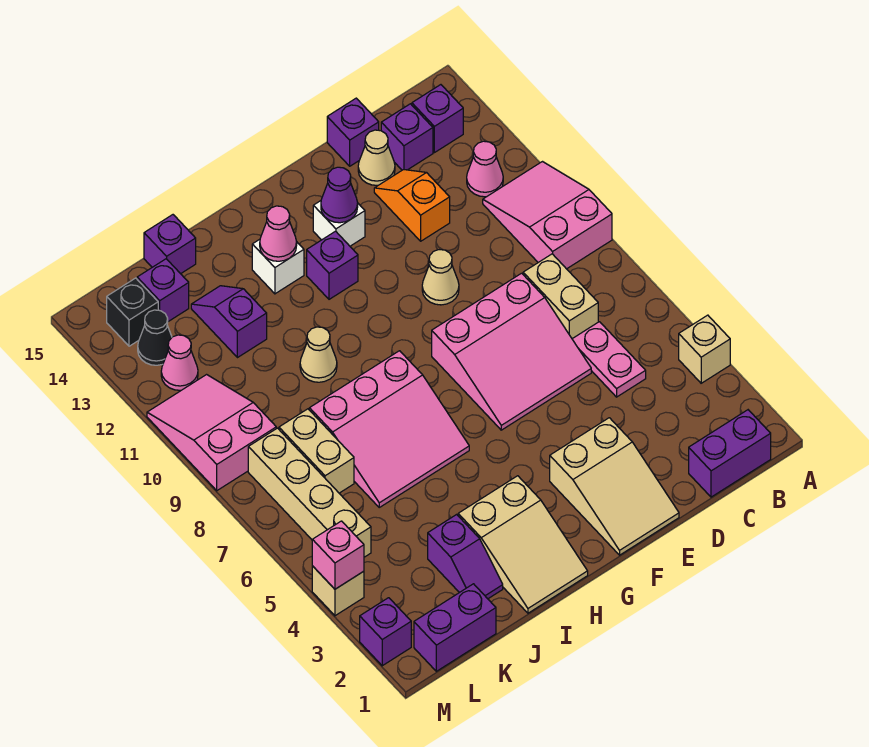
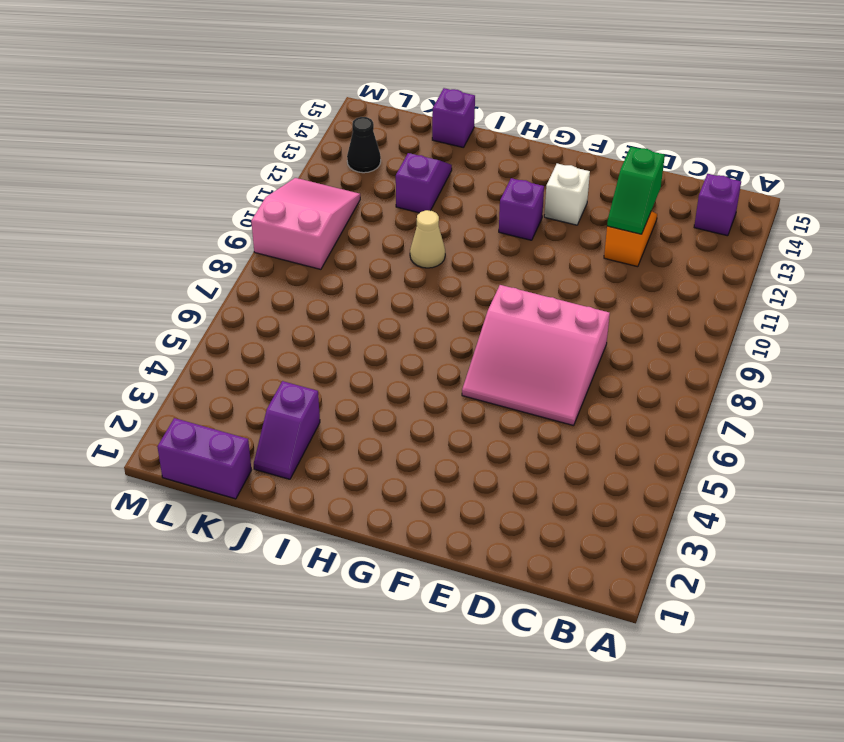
green slope D12:D13 level 2 top 13 -> none
none -> tan brick A4 level 1
none -> pink slope A9:B11 level 1 top 9
none -> purple brick B1:C1 level 1
none -> pink cone B12 level 1

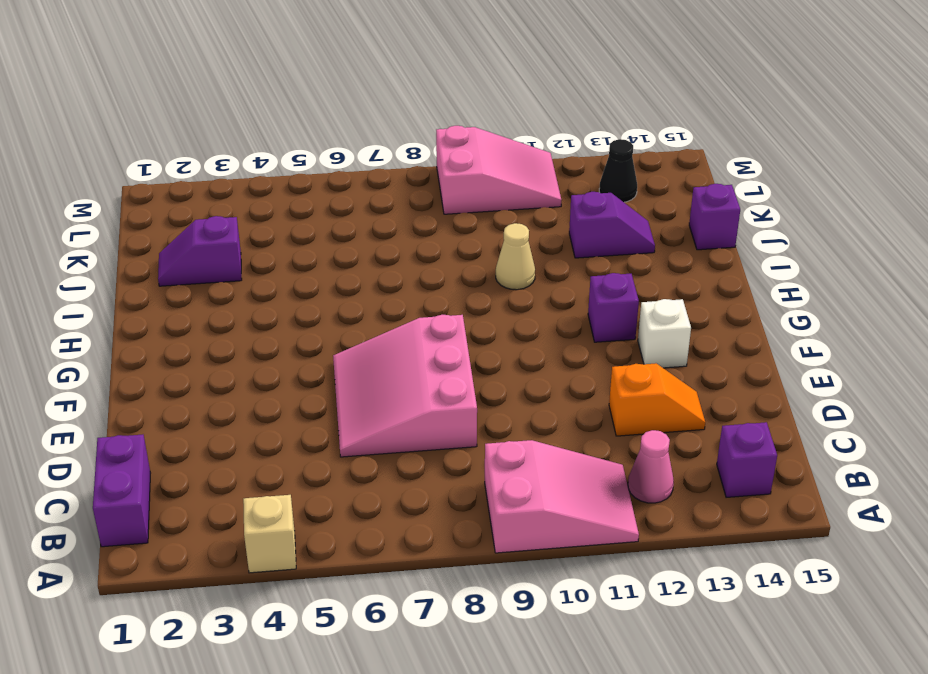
none -> pink plate C5:C6 level 1
none -> tan brick C7:C8 level 1
none -> purple brick C14 level 1
none -> tan cone D14 level 1

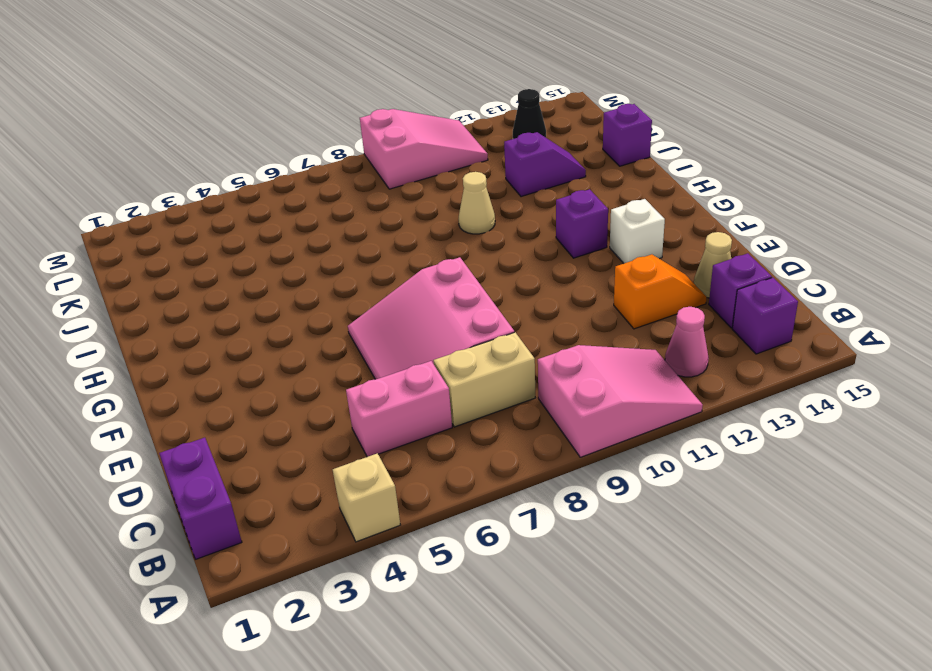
pink brick C5:C6 level 1 -> pink plate C5:C6 level 1
none -> purple brick D15 level 1
none -> tan slope E1:F3 level 1 top 3
none -> tan cone E10 level 1
none -> tan slope H1:I3 level 1 top 3

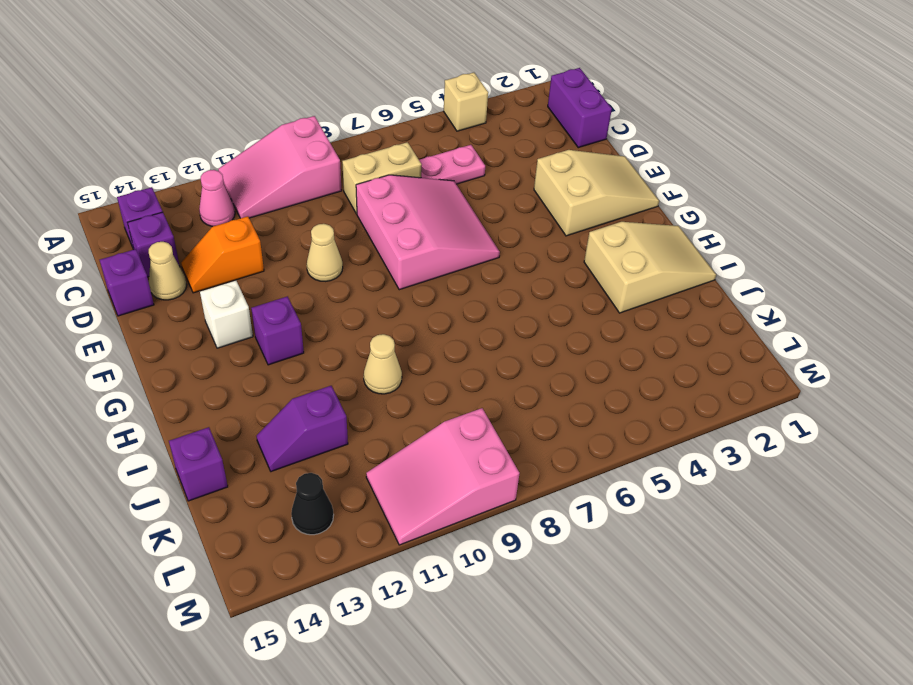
none -> pink slope H6:J8 level 1 top 8
none -> white brick H13 level 1
none -> purple slope J2:J3 level 1 top 3
none -> purple brick K1:L1 level 1

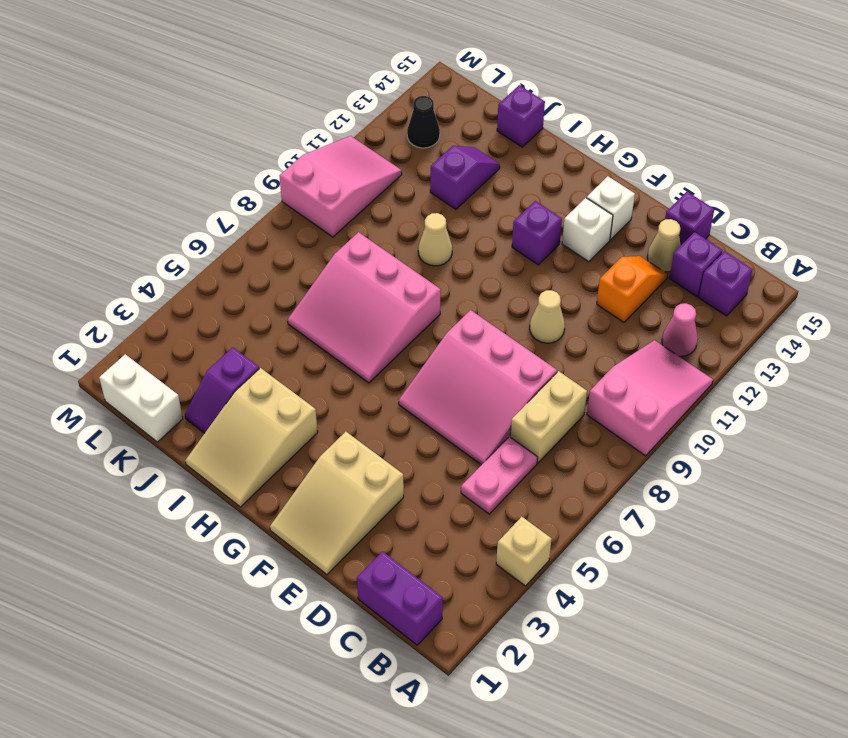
white brick F14 level 1 -> white brick H13 level 1
white brick K1:L1 level 1 -> purple brick K1:L1 level 1
none -> tan brick K7:K8 level 1
none -> purple brick K14 level 1
none -> tan brick L5:L8 level 1
none -> pink cone L12 level 1

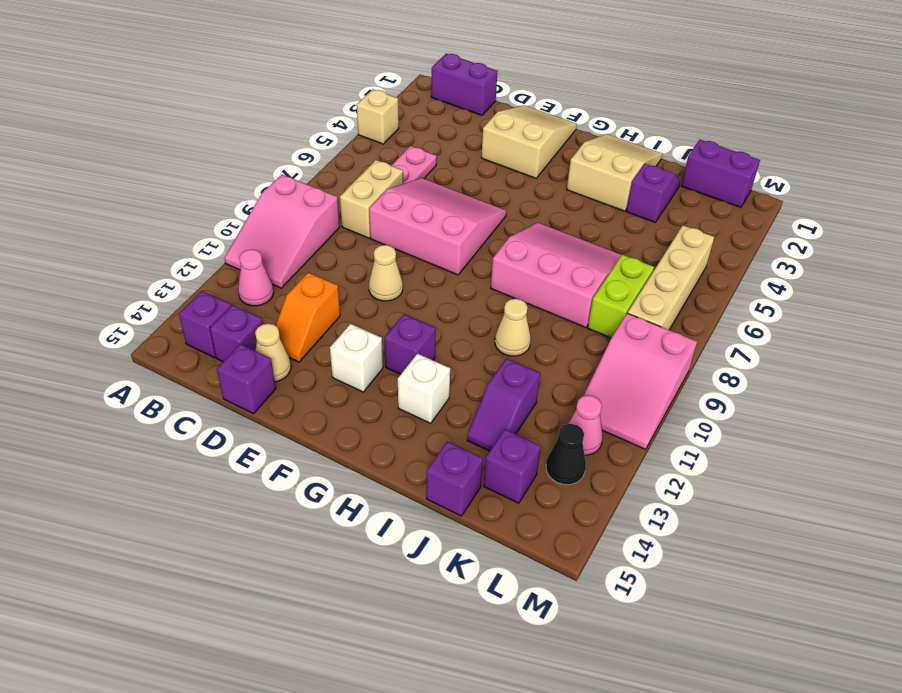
lime brick K7:K8 level 1 -> tan brick K7:K8 level 1
none -> black brick L14 level 1
none -> purple brick M2 level 1
none -> tan brick M4 level 1
none -> purple cone F13 level 2

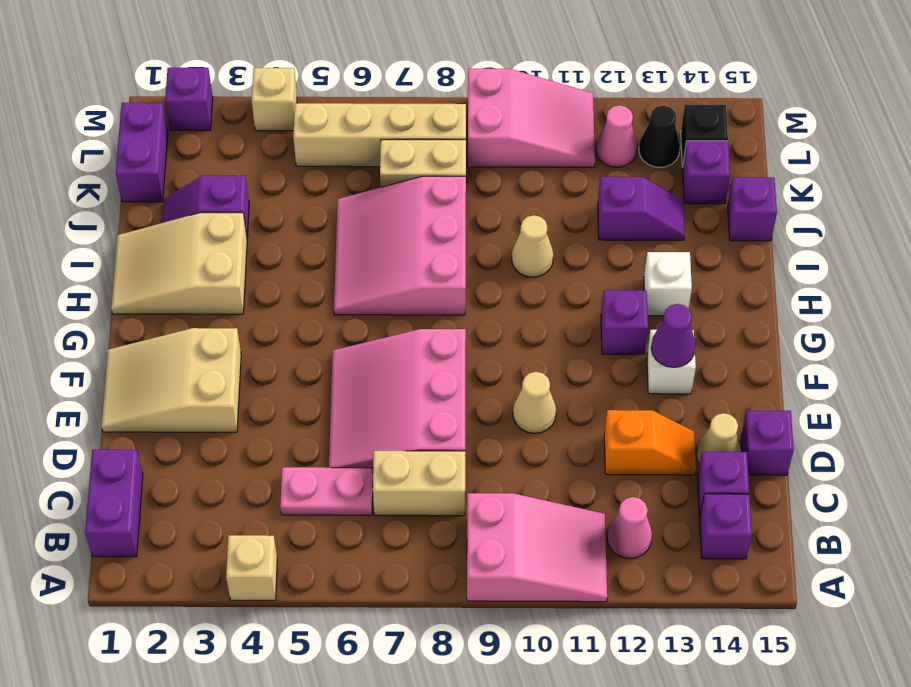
none -> pink cone H13 level 2
none -> pink brick M4 level 2

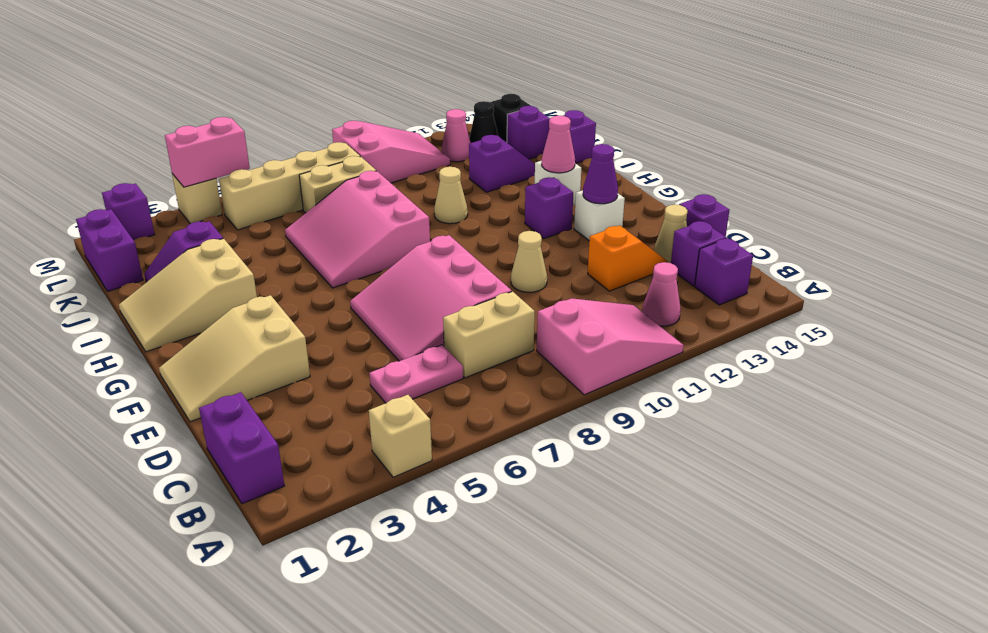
pink brick M4:M5 level 2 -> pink brick M4 level 2

